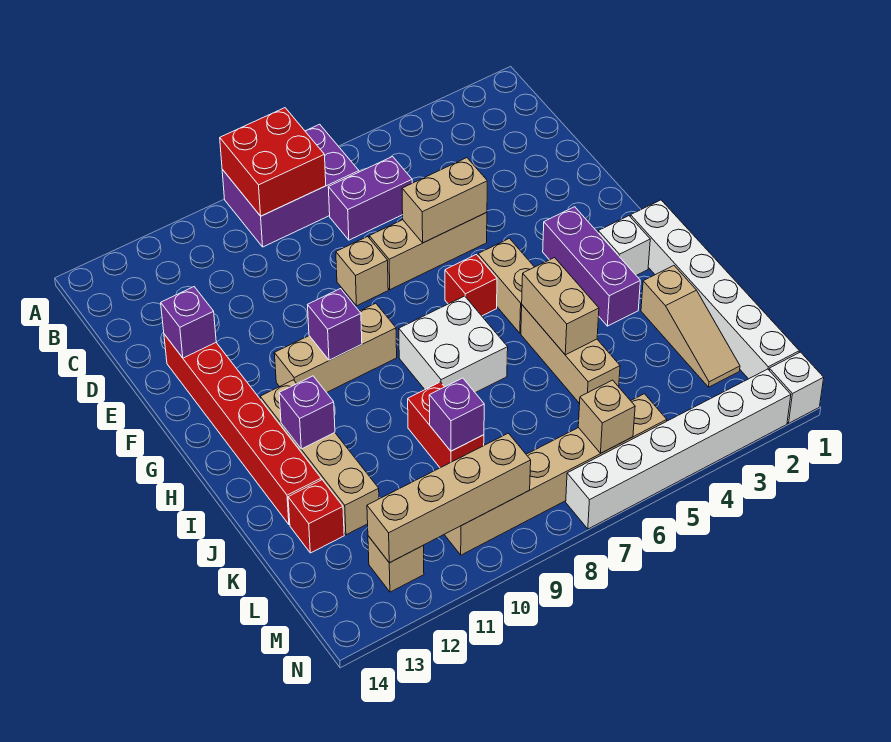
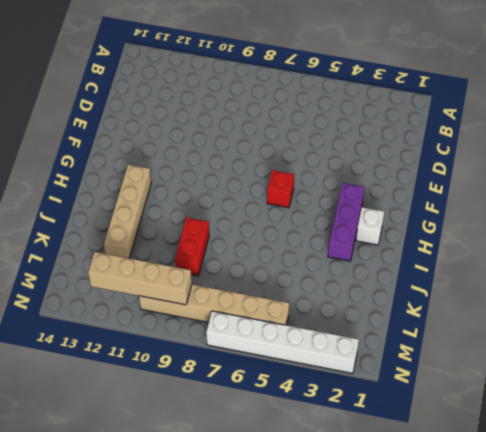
none -> purple brick A7:B9 level 1
none -> purple brick C6:C7 level 1
none -> tan brick E5:E7 level 1
none -> tan brick E8 level 1

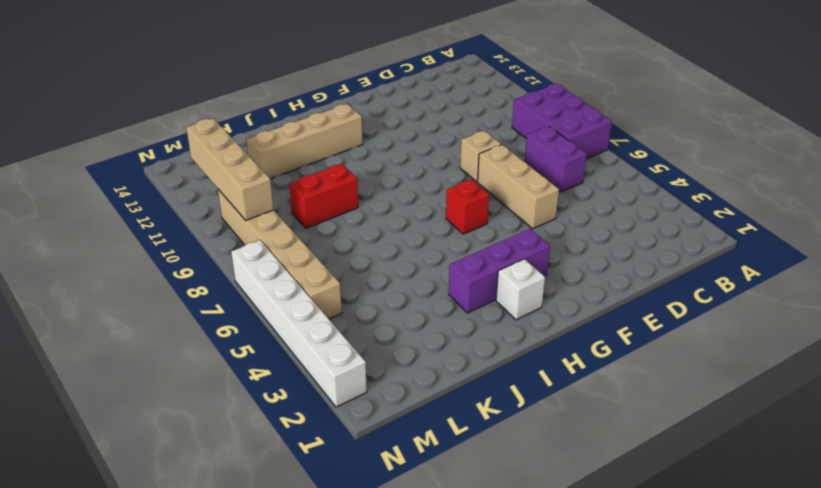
none -> red brick E13:J13 level 1
none -> tan brick G5:H5 level 1
none -> tan brick G9:G11 level 1
none -> white brick H1:M1 level 1

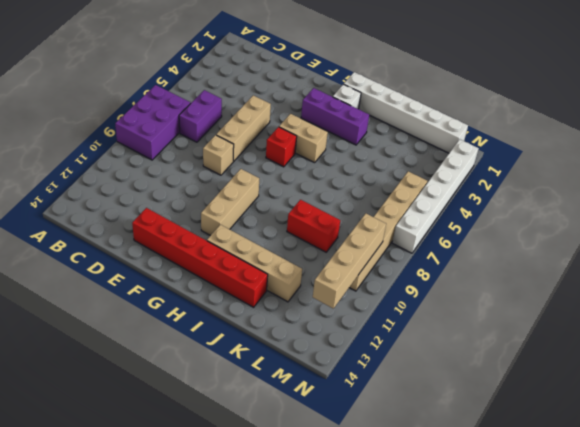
none -> white brick H7:I8 level 1
none -> tan brick I5:K5 level 1
none -> tan slope J2:L2 level 1 top J
none -> red brick K13 level 1

